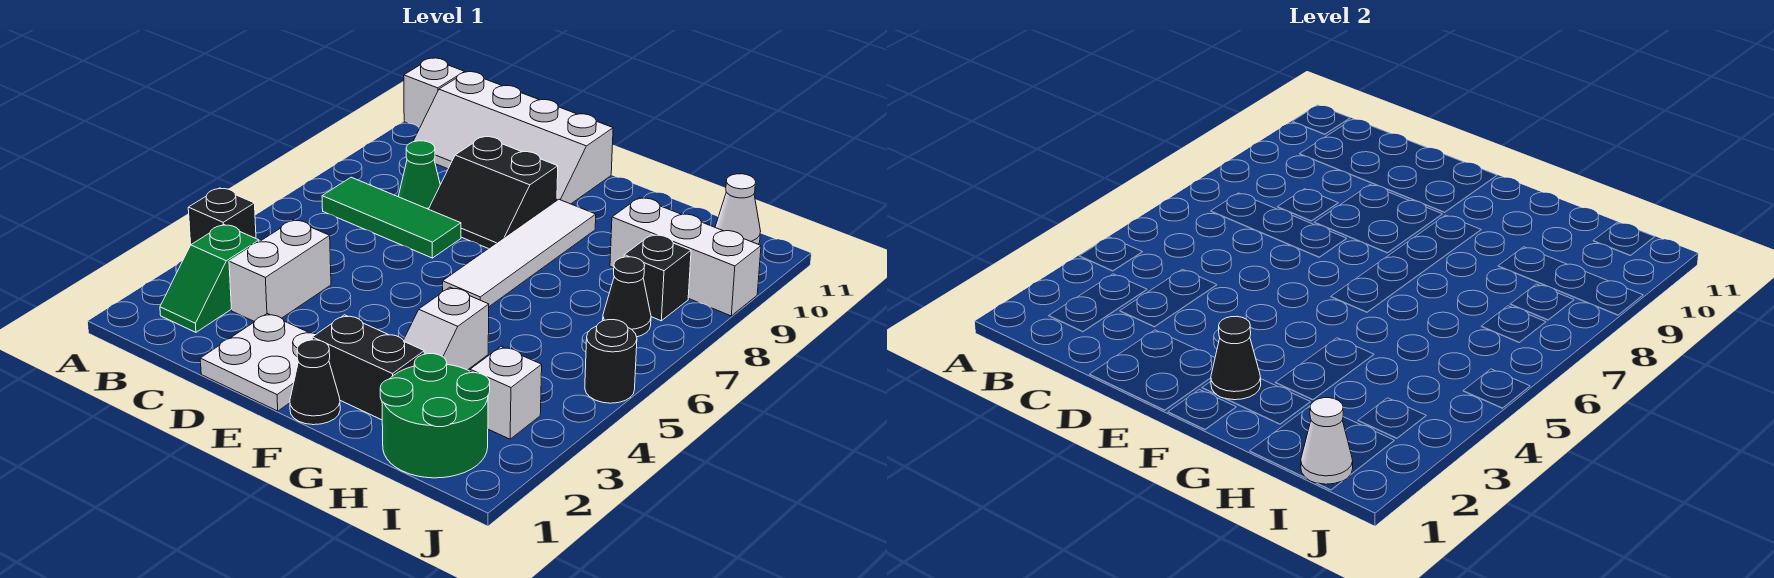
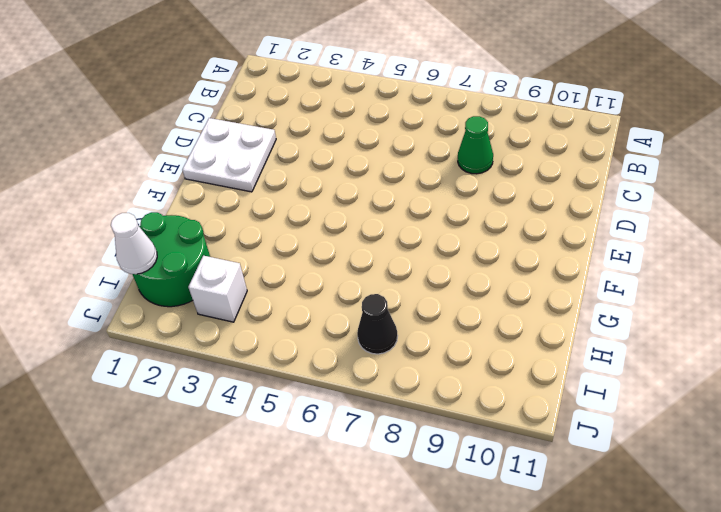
none -> black brick A4 level 1
none -> white brick A11 level 1
none -> green slope B2:B3 level 1 top 3

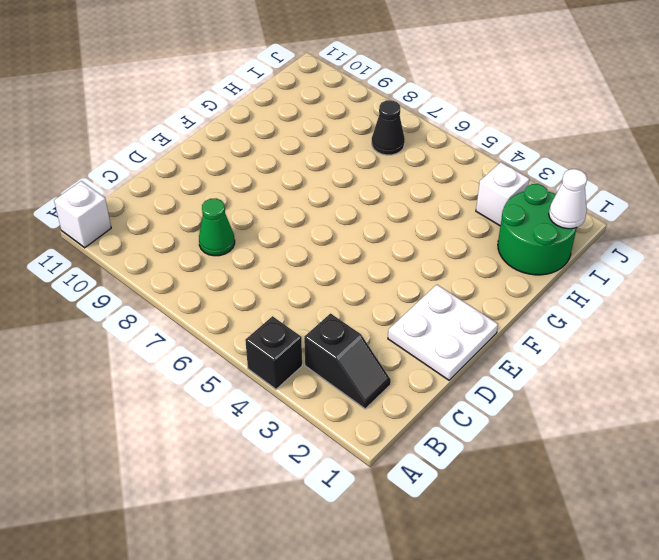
black slope B2:B3 level 1 top 3 -> green slope B2:B3 level 1 top 3
none -> green tile B7:D7 level 1
none -> white slope B10:E11 level 1 top 11
none -> white brick C3:C4 level 1

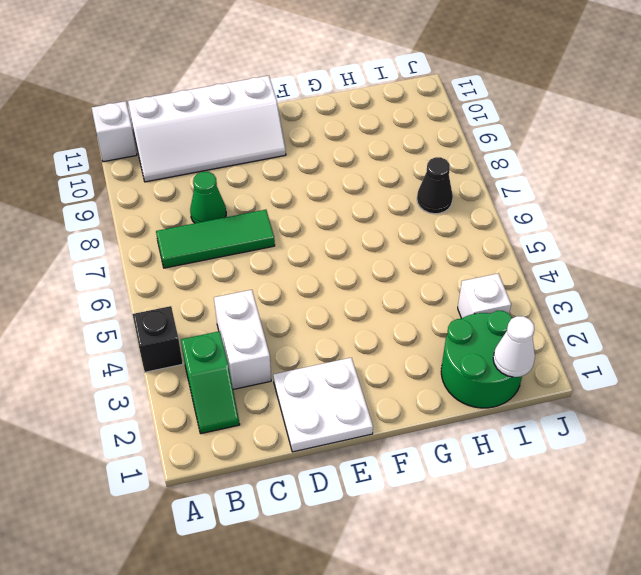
none -> black slope D8:E9 level 1 top 9
none -> black cone F1 level 1
none -> black brick F2:G2 level 1

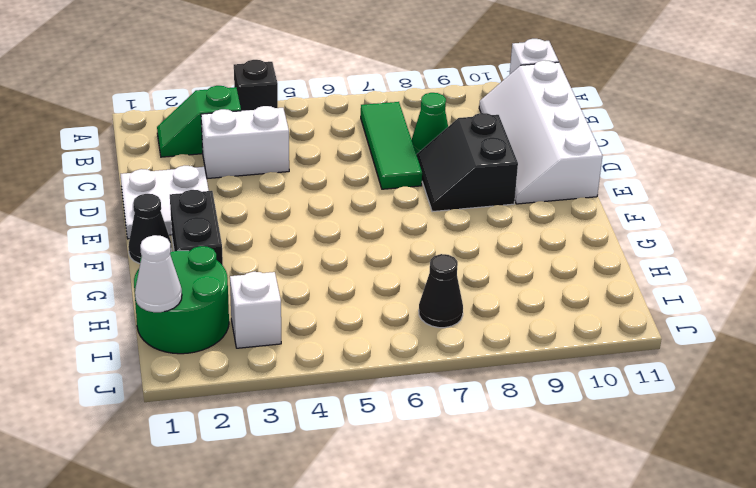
none -> white tile F6:F9 level 1
none -> white slope G3:G4 level 1 top 4
none -> white brick H9:J9 level 1

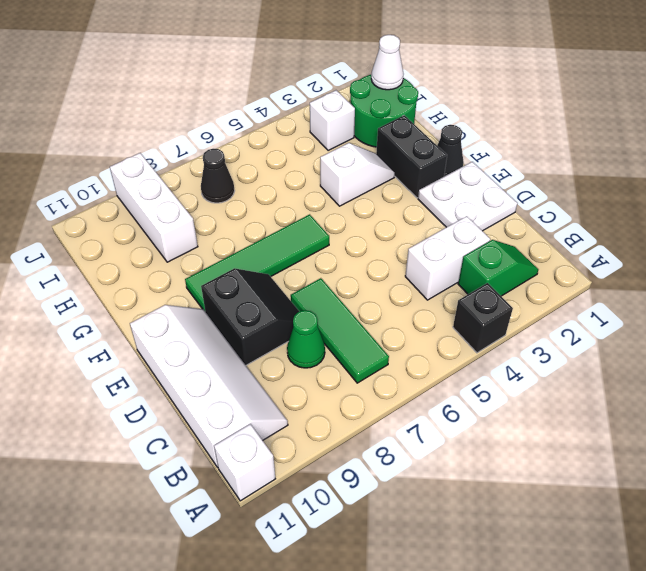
green tile F6:F9 level 1 -> white tile F6:F9 level 1
none -> black brick I8 level 1
none -> white cone I11 level 1
none -> black round brick J5 level 1

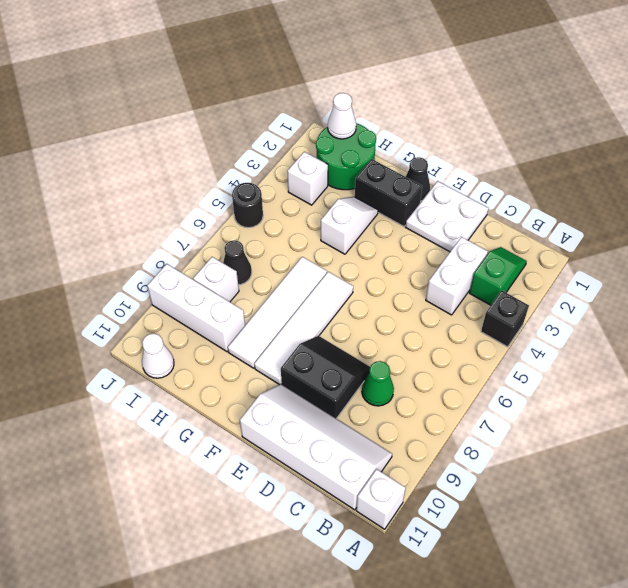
white tile G6:G9 level 1 -> none
white brick I8 level 1 -> black brick I8 level 1
none -> green tile B7:D7 level 1
none -> black cone F2 level 2

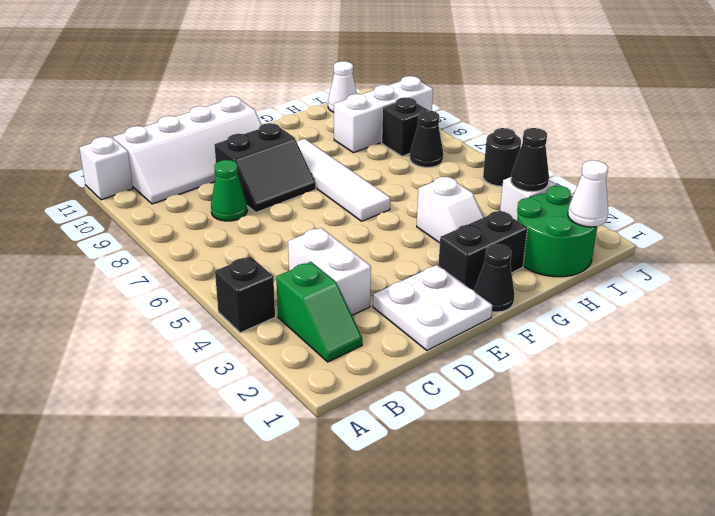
black cone I3 level 2 -> black cone F2 level 2
none -> green tile B7:D7 level 1

